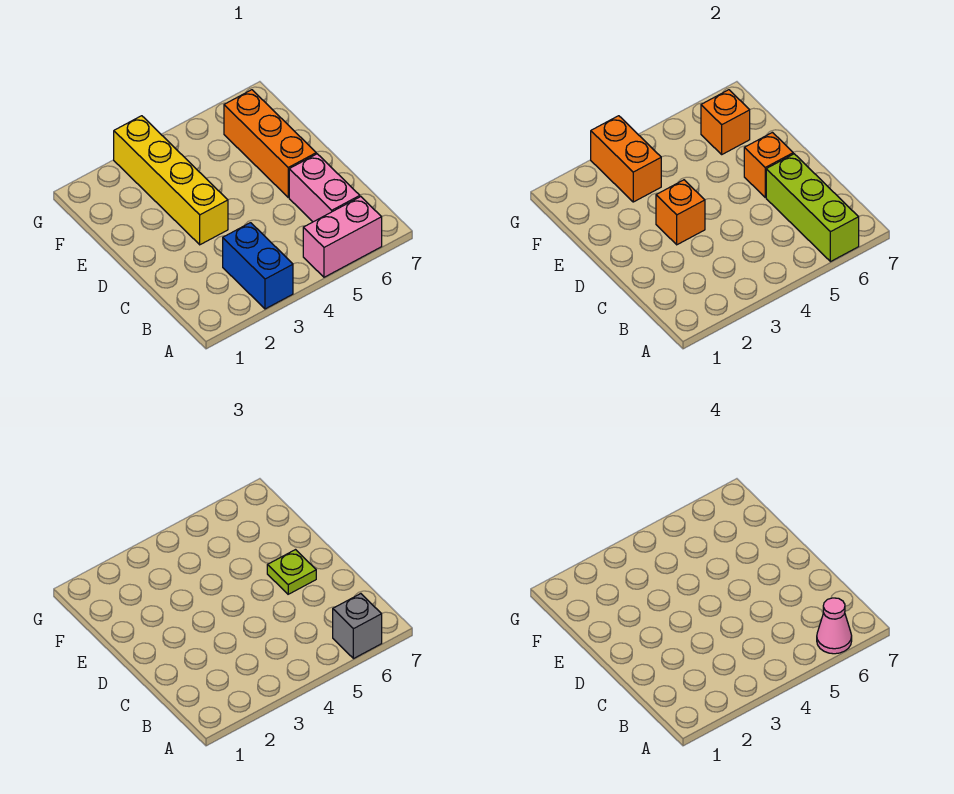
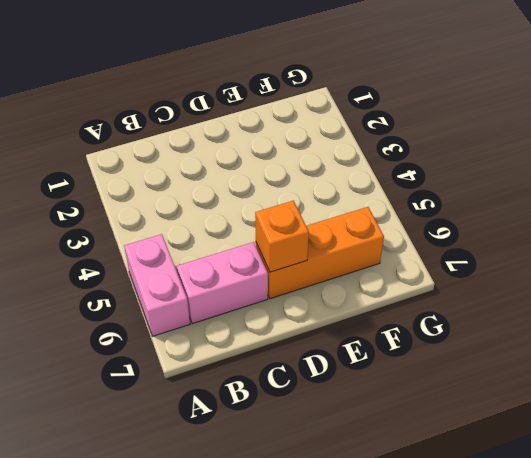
none -> blue brick A3:B3 level 1
none -> yellow brick D3:G3 level 1
none -> lime brick A6:C6 level 2

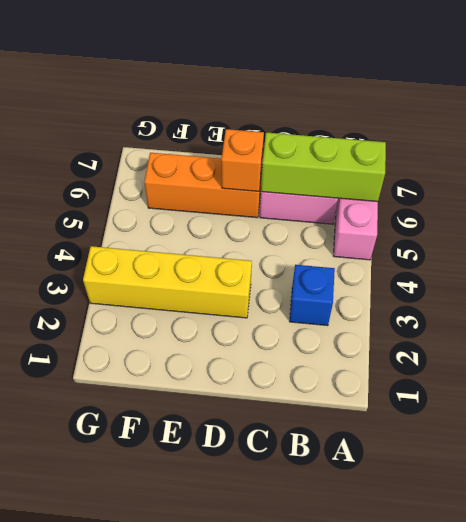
blue brick B3 level 1 -> blue brick A3:B3 level 1
none -> orange brick D3 level 2
none -> orange brick F3:G3 level 2
none -> orange brick F6 level 2

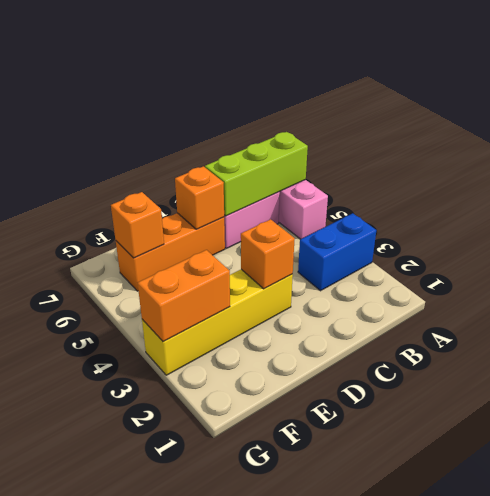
none -> grey brick A6 level 3
none -> lime plate D6 level 3
none -> pink cone A6 level 4

